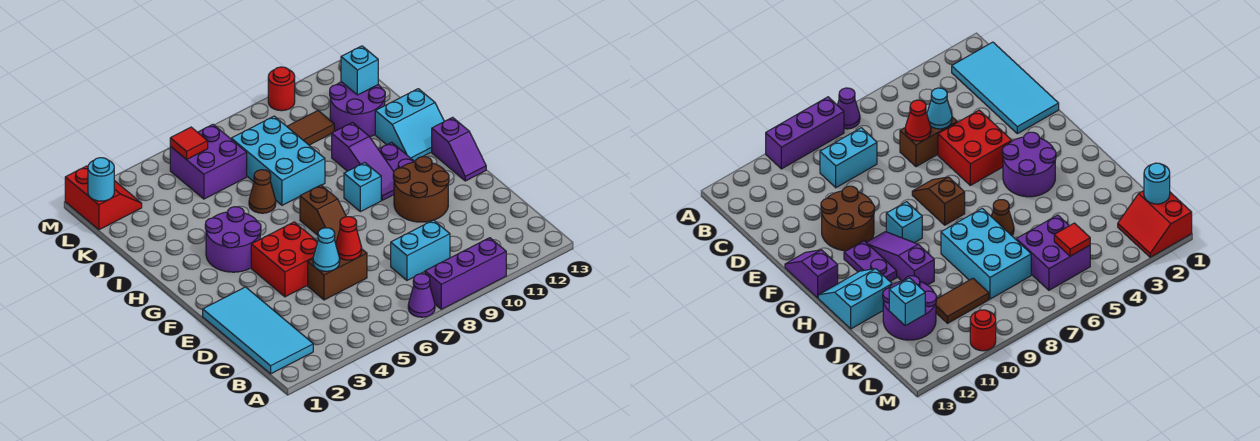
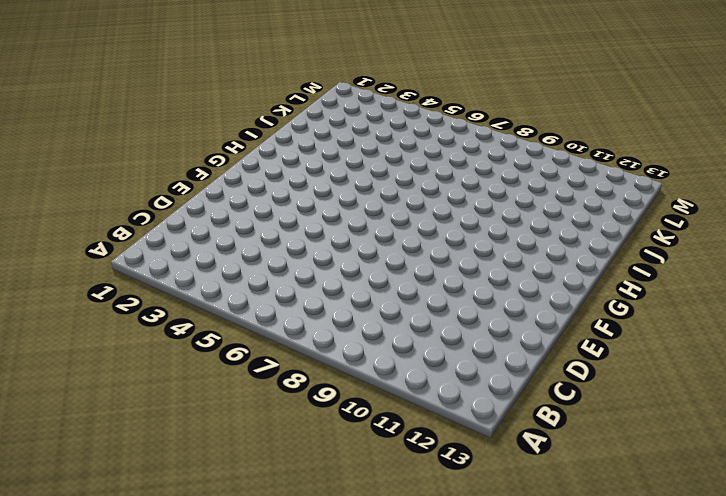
none -> purple cone A7 level 1
none -> purple brick A8:A10 level 1
none -> cyan tile B1:E2 level 1

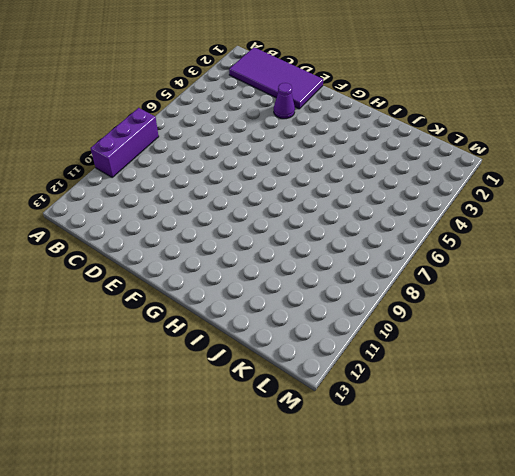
purple tile B1:E2 level 1 -> cyan tile B1:E2 level 1
purple cone E3 level 1 -> purple cone A7 level 1
none -> cyan brick C8:C9 level 1
none -> brown brick D5:D6 level 1
none -> red brick E4:F5 level 1

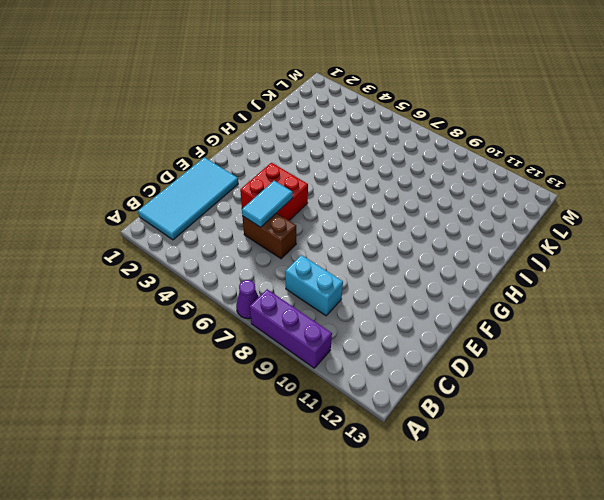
cyan tile D5:E5 level 2 -> cyan cone D5 level 2
none -> brown round brick E10:F11 level 1
none -> brown slope F7:G7 level 1 top G
none -> purple slope F13:G13 level 1 top G

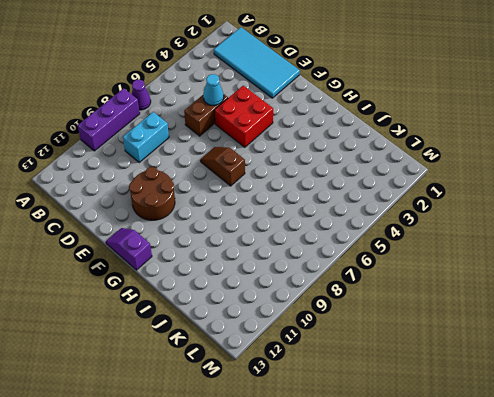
none -> purple round brick G3:H4 level 1
none -> cyan brick G9 level 1
none -> purple slope G10:I10 level 1 top I

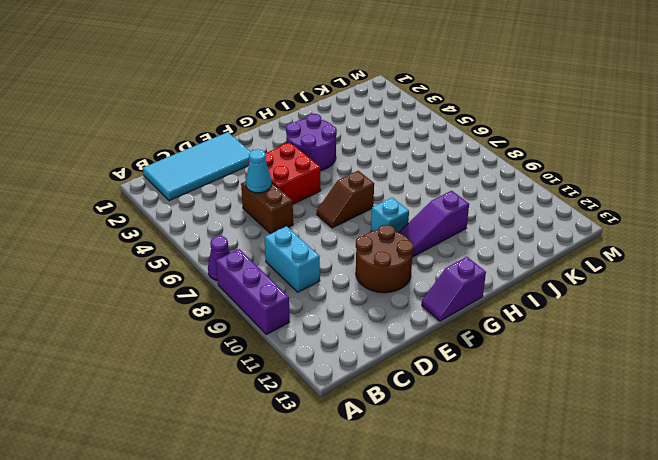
none -> purple plate G11:H11 level 1
none -> cyan slope H12:I13 level 1 top I
none -> brown cone I6 level 1

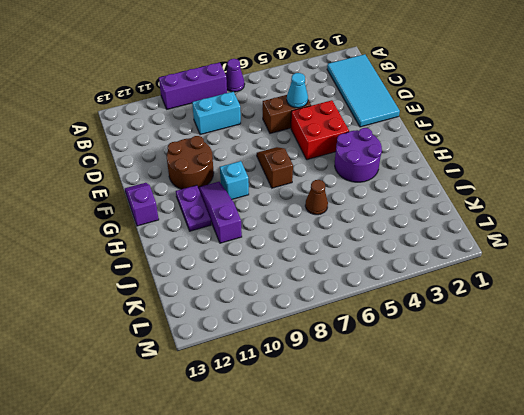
none -> cyan slope H12:I13 level 1 top I
none -> cyan brick I7:K8 level 1
none -> purple round brick J11:K12 level 1

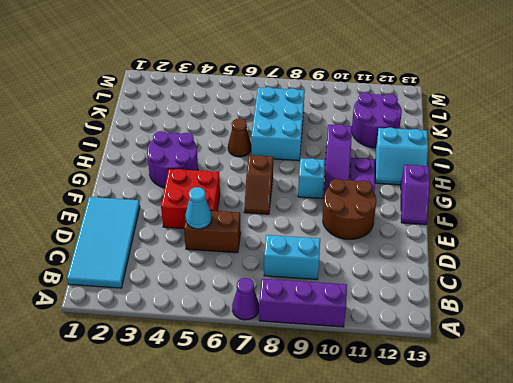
none -> purple brick K5:L6 level 1
none -> brown tile K9:K10 level 1
none -> red slope L1:M2 level 1 top 1

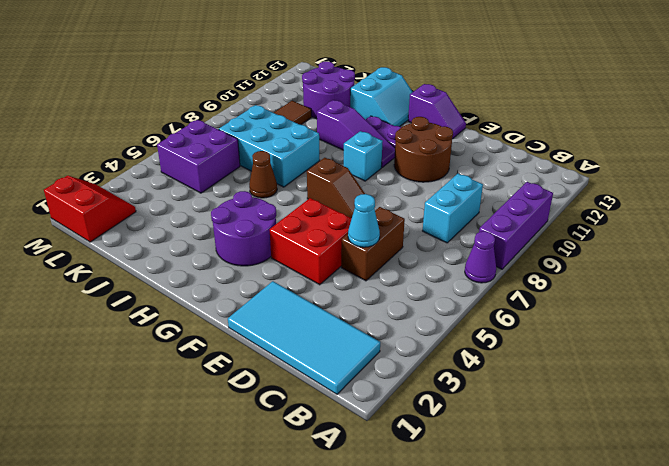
none -> red round brick M10 level 1
none -> red cone D6 level 2
none -> cyan brick K12 level 2

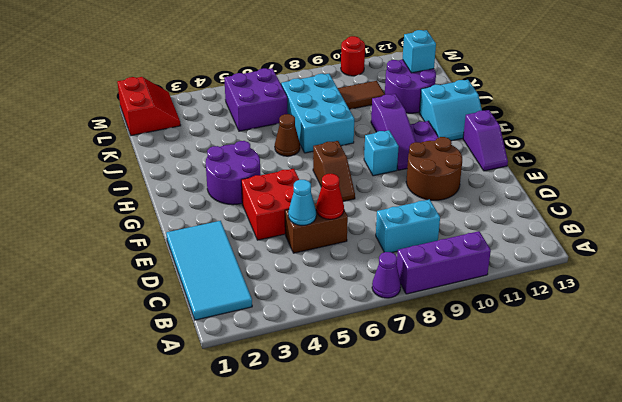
none -> cyan round brick L1 level 2
none -> red tile L5 level 2

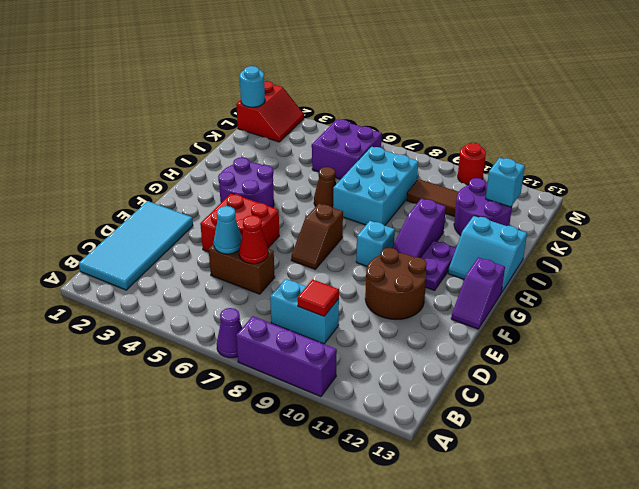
red tile C9 level 2 -> red tile L5 level 2

